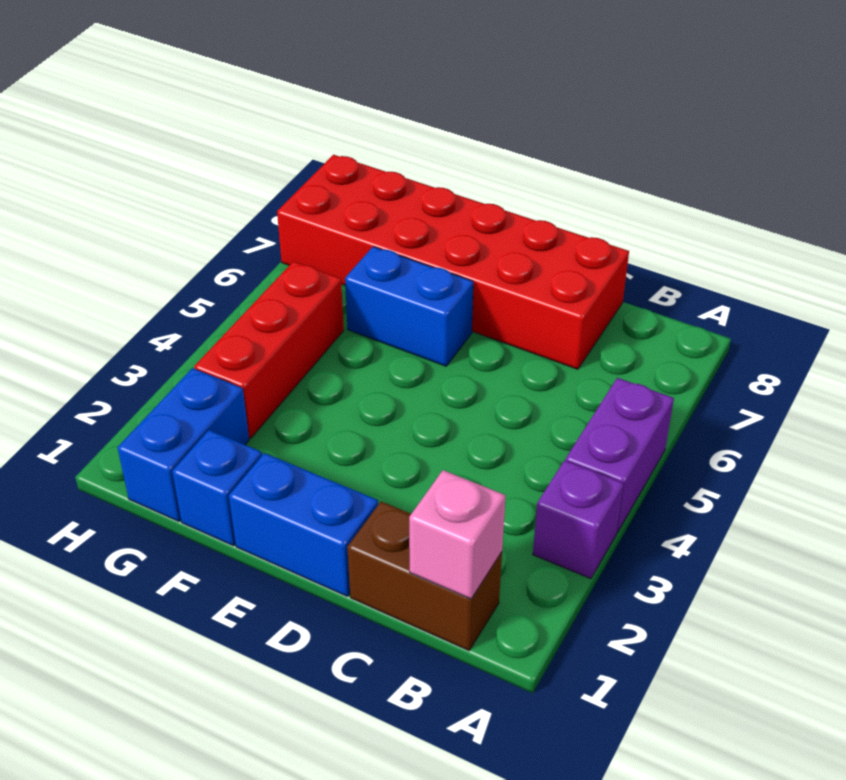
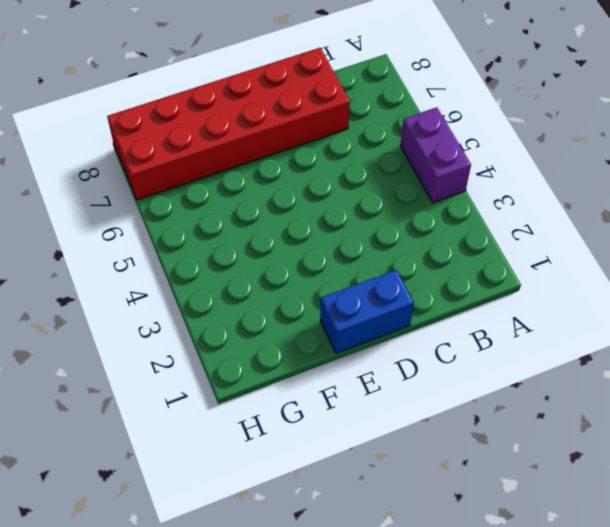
none -> purple brick A3 level 1
none -> brown brick B1:C1 level 1

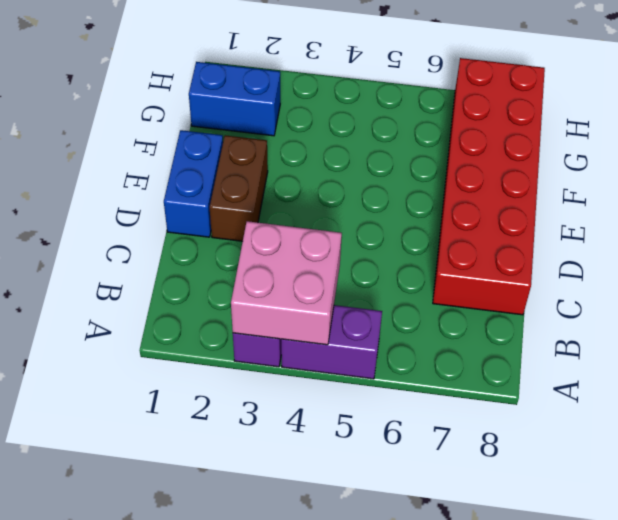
pink brick A3:B4 level 2 -> none
brown brick D2:E2 level 1 -> brown brick B1:C1 level 1
none -> blue brick E6:F6 level 1
none -> blue brick F1 level 1

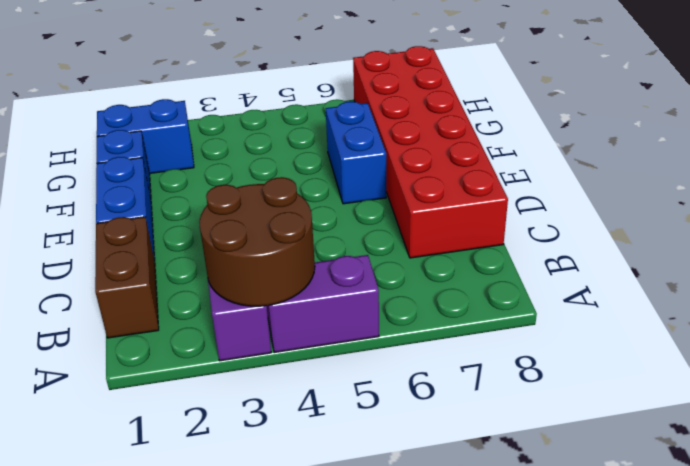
brown round brick A3:B4 level 2 -> none
none -> red brick G3:G5 level 1
none -> pink brick B1 level 2

